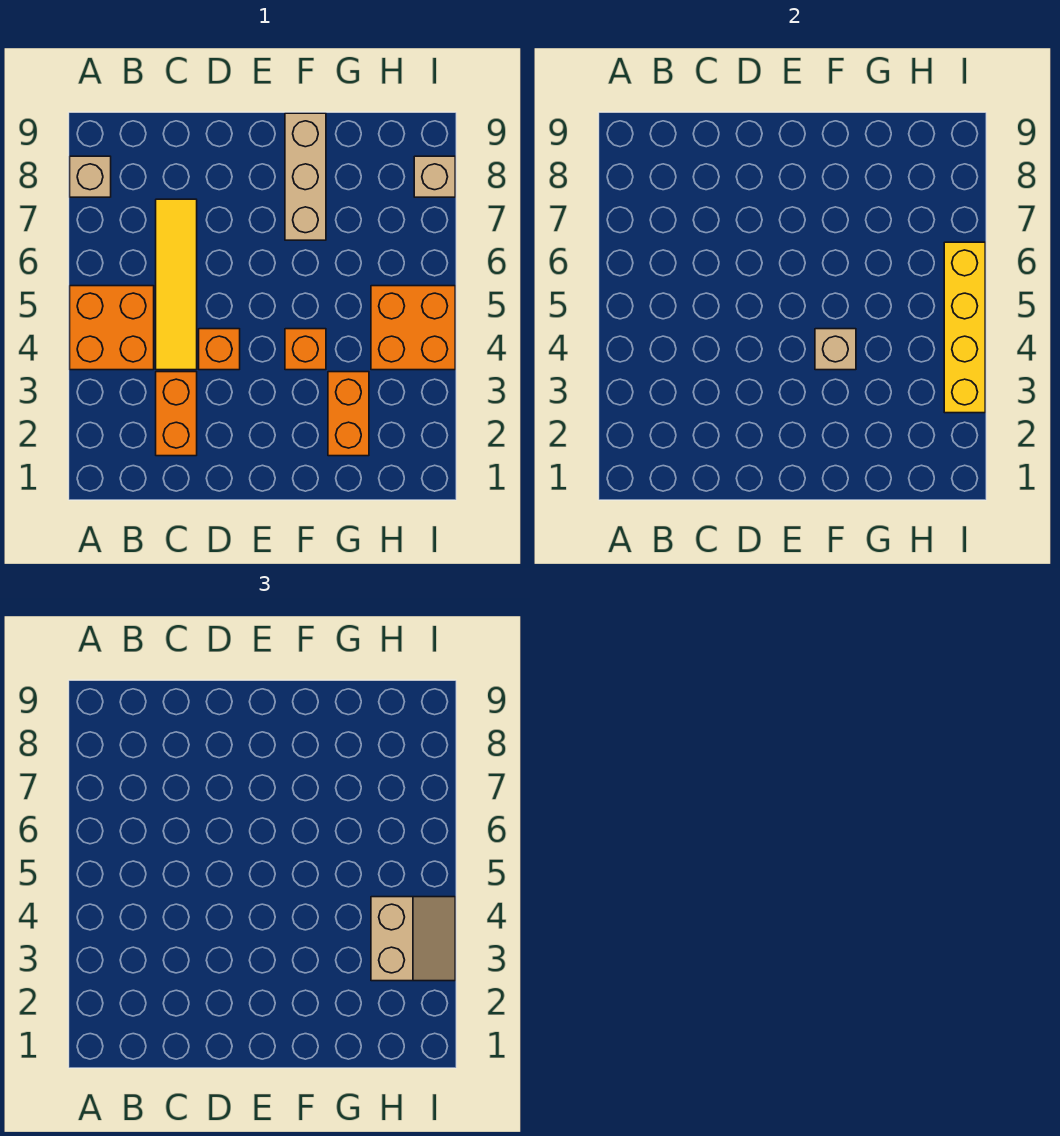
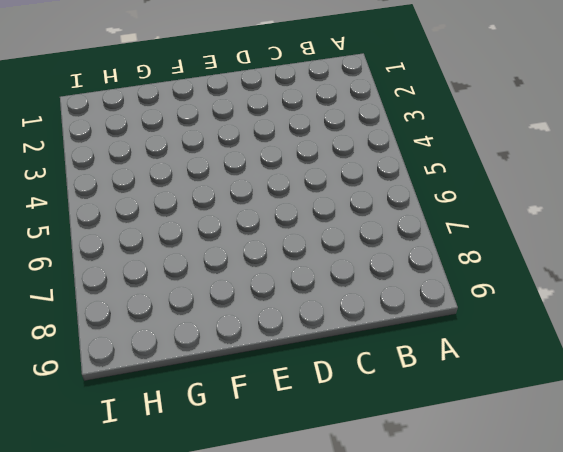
none -> orange brick A4:B5 level 1
none -> tan brick A8 level 1
none -> orange brick C2:C3 level 1

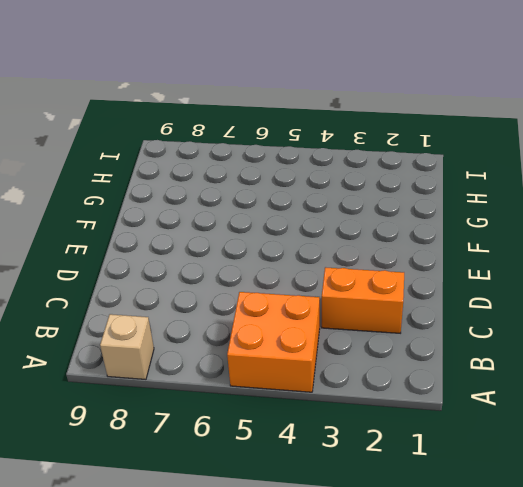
none -> yellow tile C4:C7 level 1
none -> orange brick D4 level 1
none -> orange brick F4 level 1

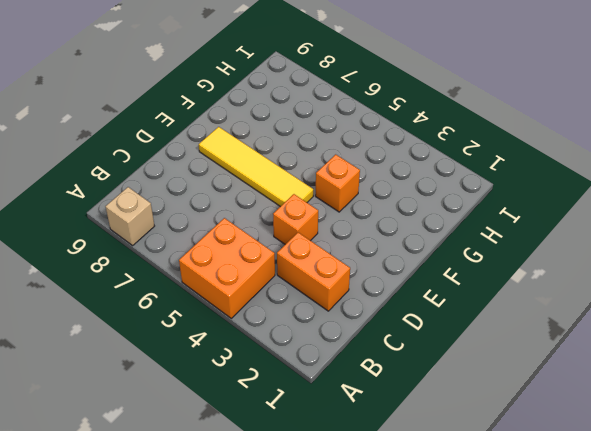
yellow tile E5:E8 level 1 -> yellow tile C4:C7 level 1
none -> tan brick F7:F9 level 1
none -> orange brick G2:G3 level 1
none -> orange brick H4:I5 level 1

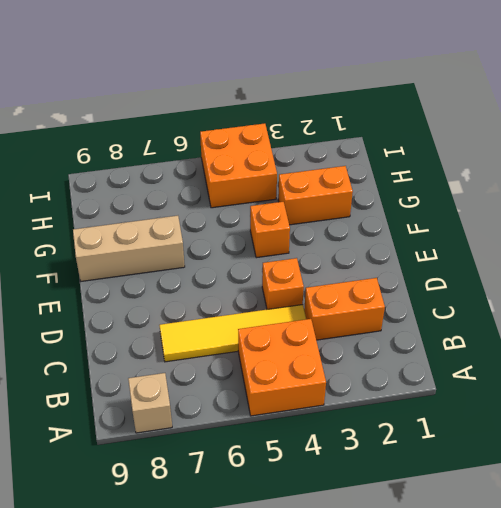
none -> tan brick I8 level 1
none -> tan brick F4 level 2
none -> yellow brick I3:I6 level 2

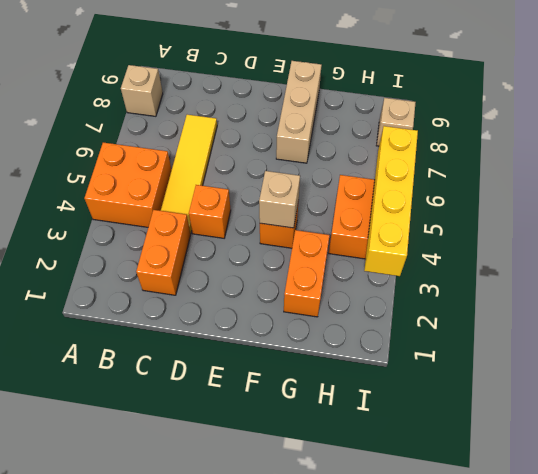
none -> tan slope H3:I4 level 3 top H

